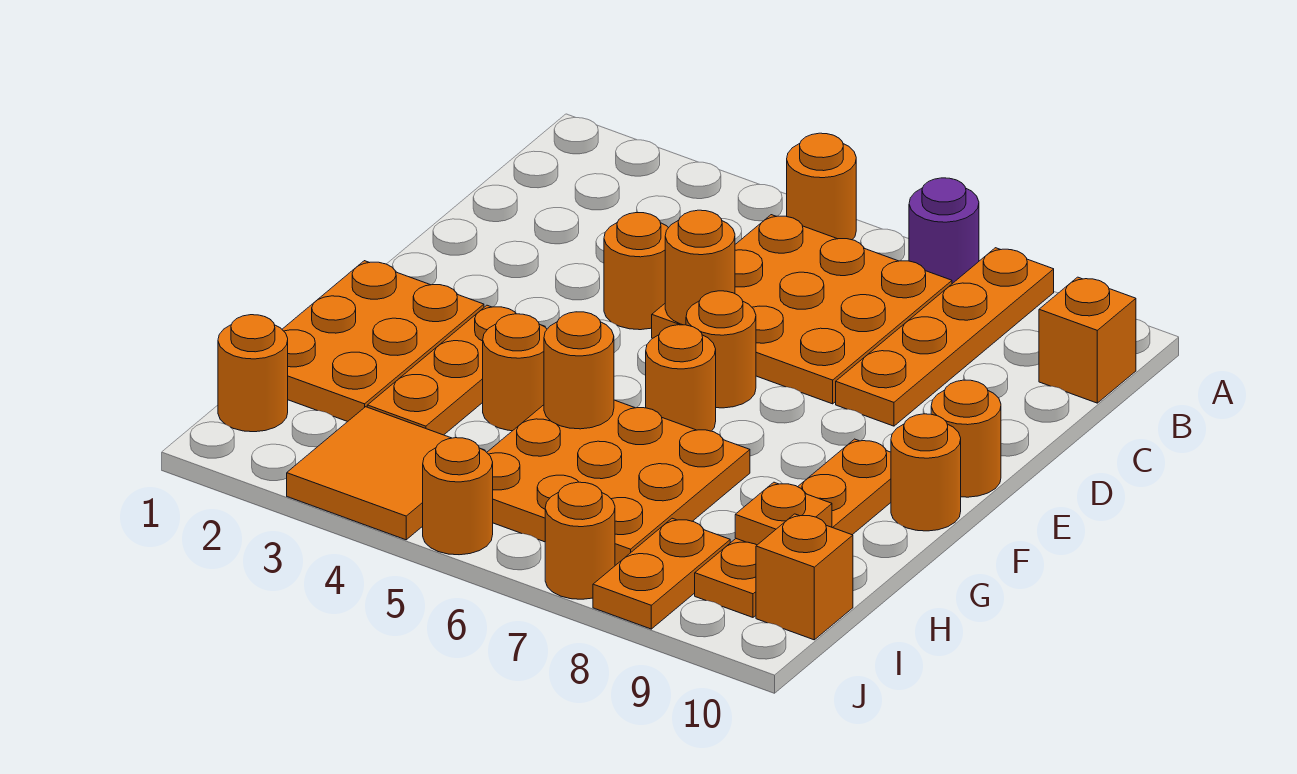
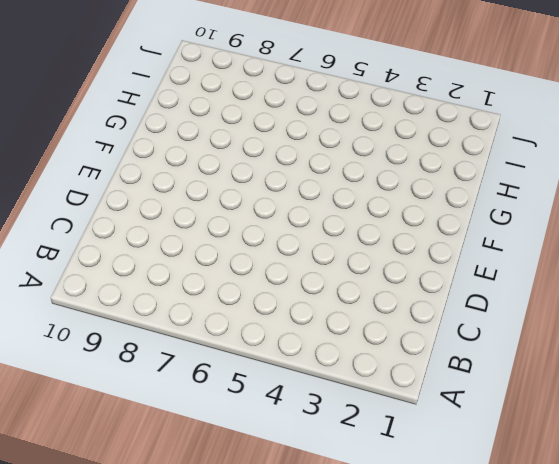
none -> orange round brick A5 level 1
none -> purple round brick A7 level 1
none -> orange plate A8:D8 level 1

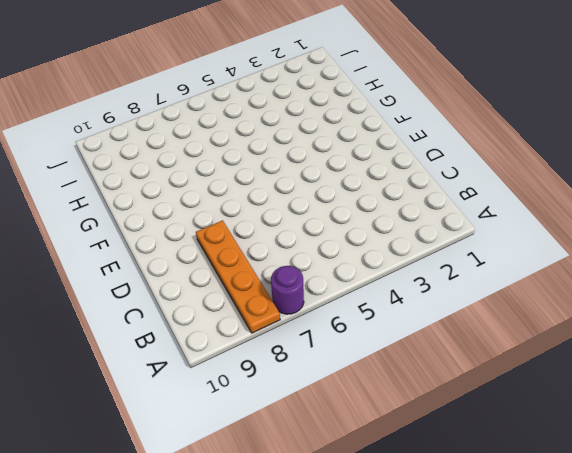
none -> orange round brick A5 level 1
none -> orange plate B5:D7 level 1
none -> orange brick B10 level 1

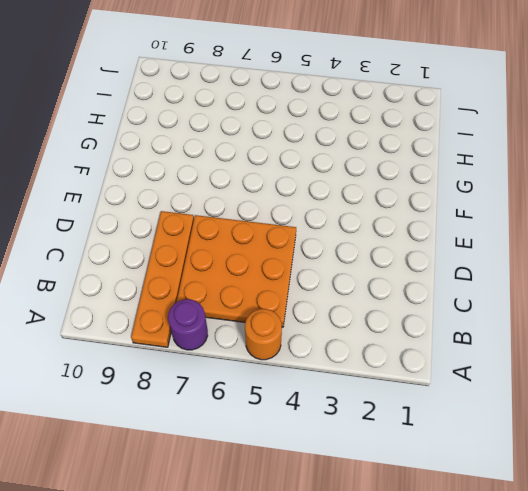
none -> orange brick B10 level 1
none -> orange round brick D4 level 1
none -> orange round brick E6 level 1

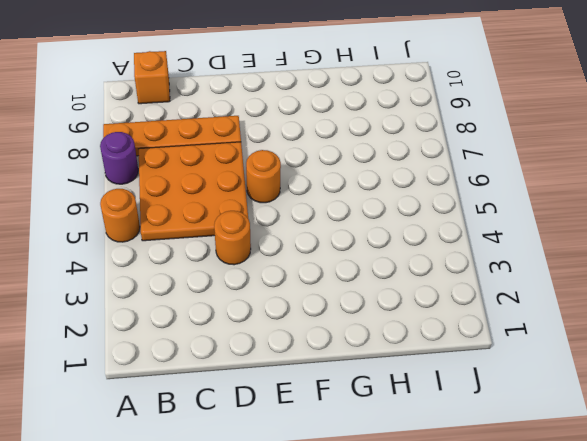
none -> orange round brick E10 level 1
none -> orange plate F1:H2 level 1
none -> orange plate F3:H3 level 1

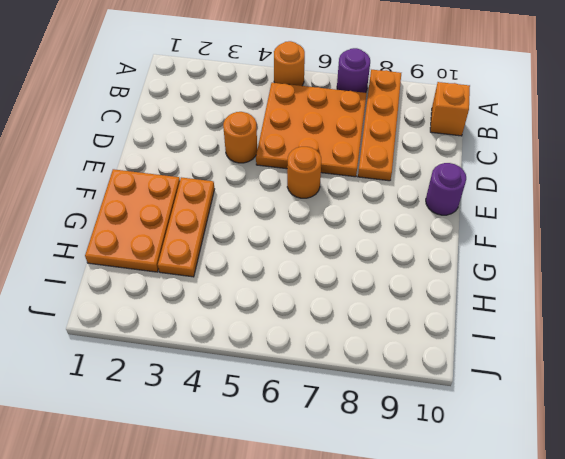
purple round brick E10 level 1 -> orange round brick E10 level 1
none -> orange round brick F6 level 1
none -> orange plate F9:I9 level 1
none -> orange round brick F10 level 1

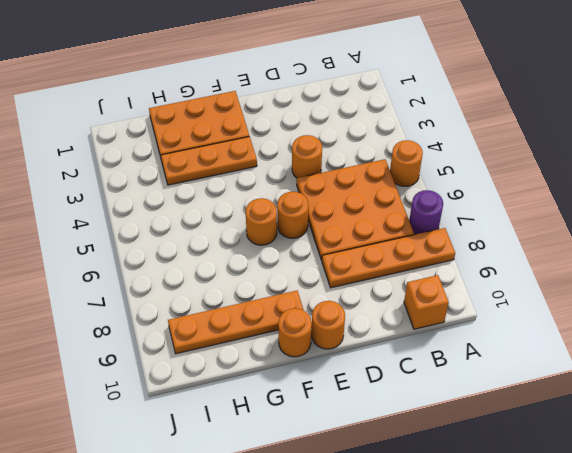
none -> orange round brick G4 level 1
none -> orange plate G5:I7 level 1
none -> orange round brick I1 level 1

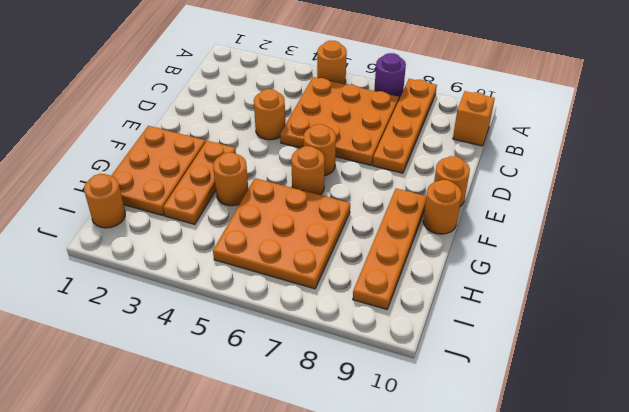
none -> orange tile I3:J4 level 1
none -> orange plate I8:J8 level 1
none -> orange brick I10 level 1

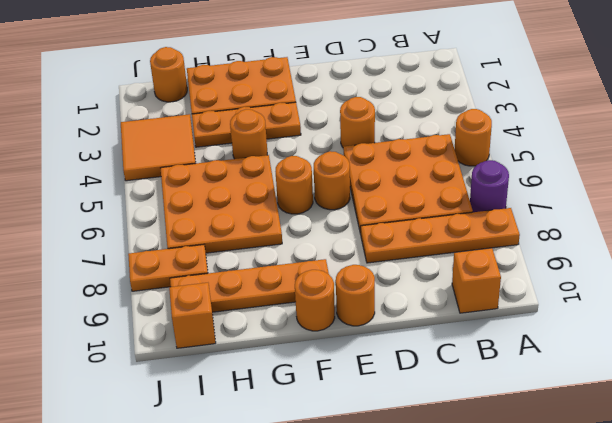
none -> orange round brick J5 level 1
none -> orange round brick J7 level 1
none -> orange round brick D5 level 2

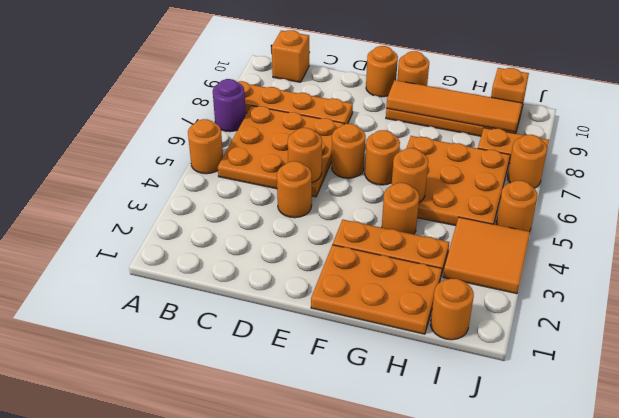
orange tile F9:I9 level 2 -> orange plate H9 level 2

